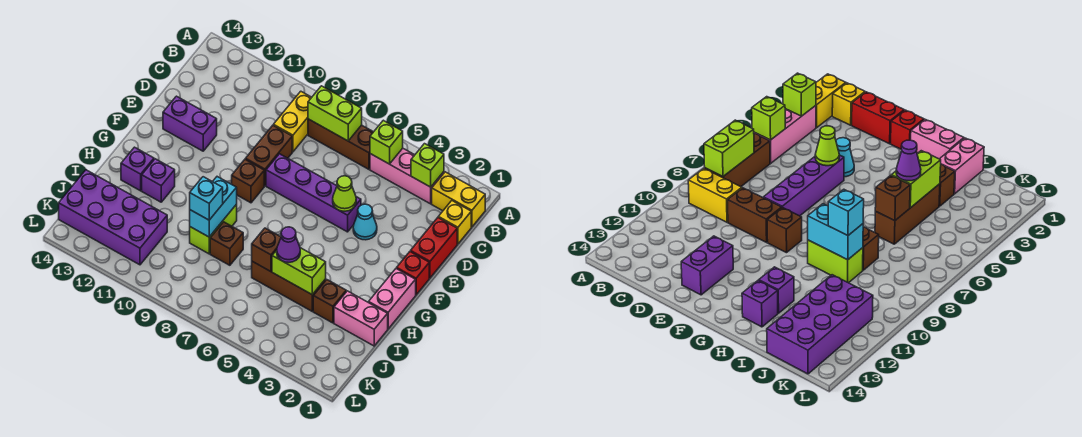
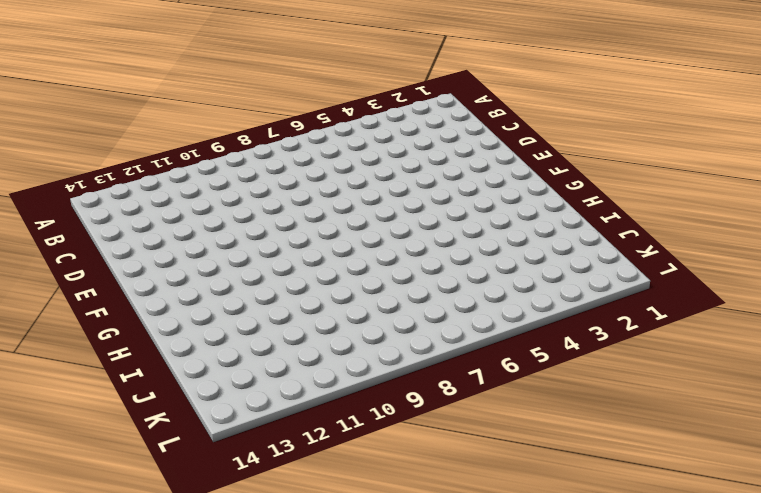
none -> yellow brick B1:B2 level 1
none -> pink brick B3:B5 level 1
none -> brown brick B6:B8 level 1
none -> yellow brick B9:C9 level 1

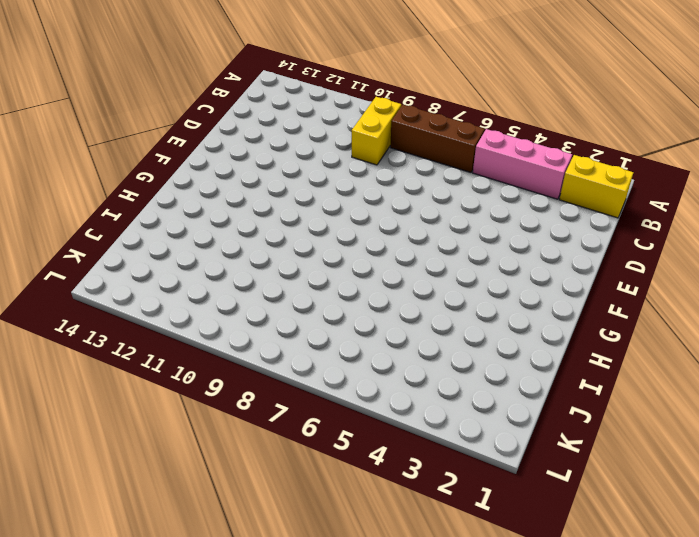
none -> yellow brick C1 level 1
none -> red brick D1:E1 level 1
none -> brown brick D9:E9 level 1
none -> cyan cone E4 level 1

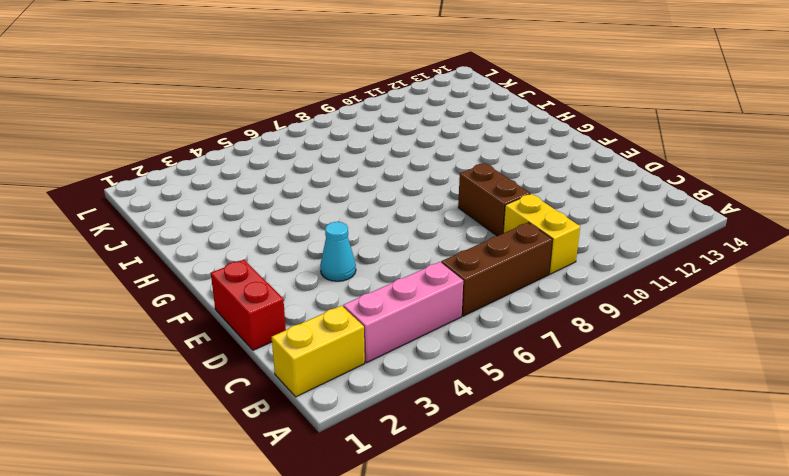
none -> yellow brick C1 level 1
none -> purple brick E5:E8 level 1
none -> purple brick E12:E13 level 1
none -> red brick F1 level 1

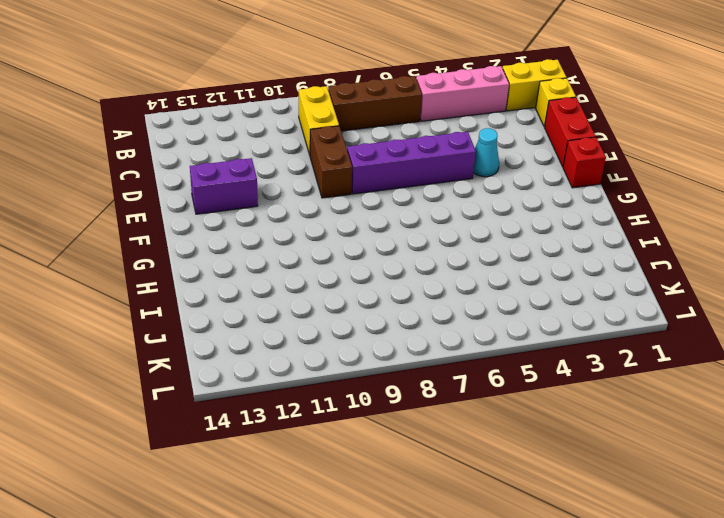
none -> brown brick F9 level 1
none -> pink brick G1:H1 level 1
none -> lime brick H9:I9 level 1
none -> purple brick H12 level 1

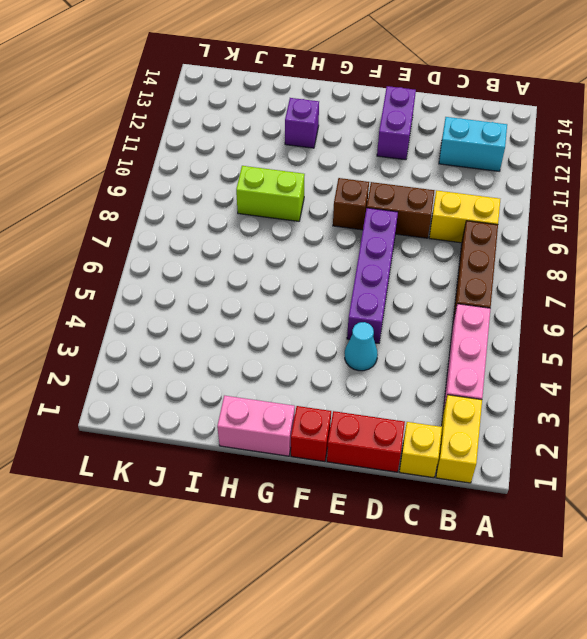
cyan brick B12:C12 level 1 -> cyan brick H9:I9 level 2
none -> purple brick H13 level 1
none -> pink brick I1:I2 level 1
none -> brown brick I3 level 1
none -> brown brick I4:I6 level 1

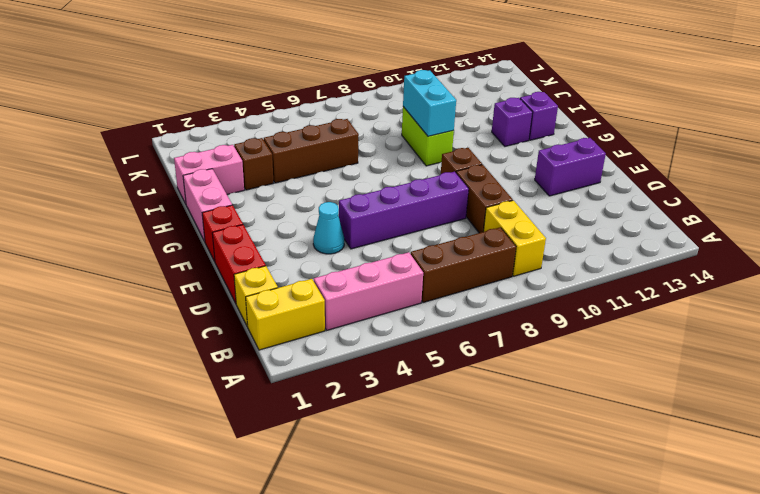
none -> brown brick I8 level 1
none -> purple brick J11:K14 level 1
none -> lime brick B3 level 2
none -> lime brick B5 level 2

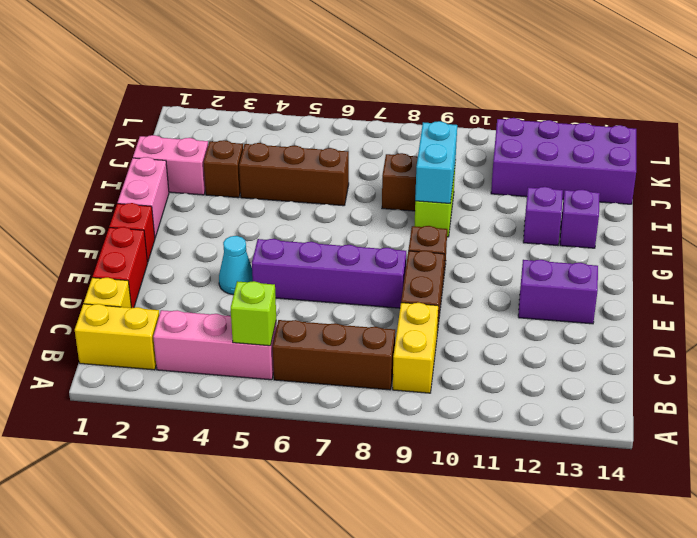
none -> lime brick B3 level 2
none -> lime brick B7:B8 level 2
none -> lime cone E5 level 2
none -> lime brick I4:I5 level 2

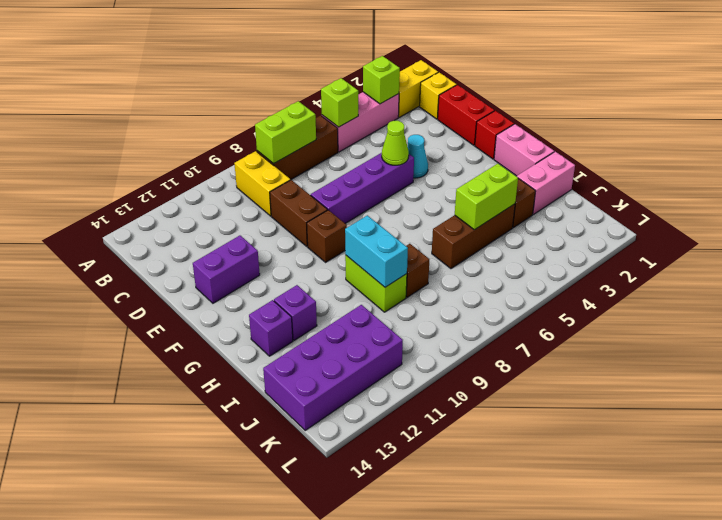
none -> brown brick I6 level 2
none -> purple cone I5 level 3
none -> cyan brick I9 level 3

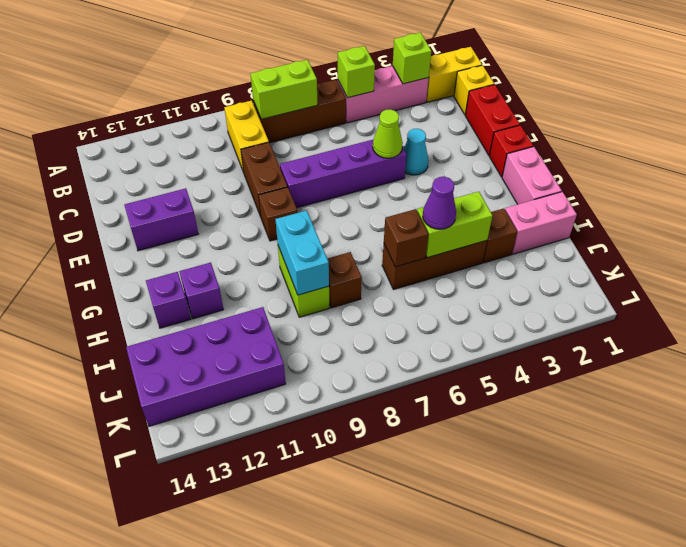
none -> cyan brick I9 level 3

